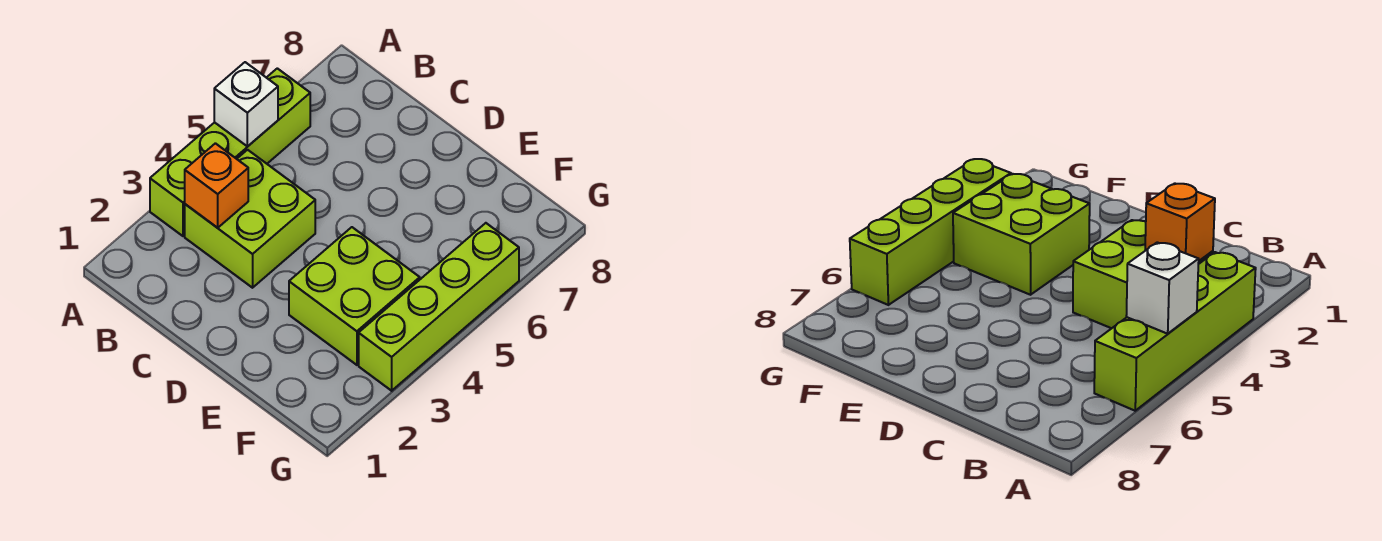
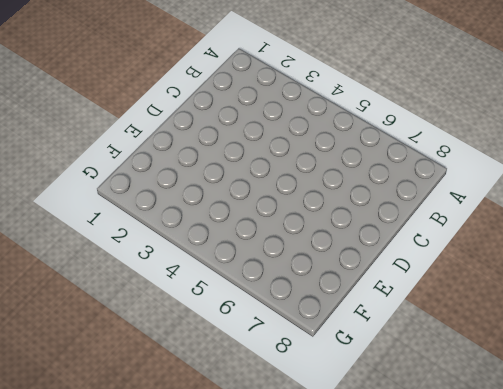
none -> lime brick A3:A6 level 1
none -> lime brick B3:C4 level 1

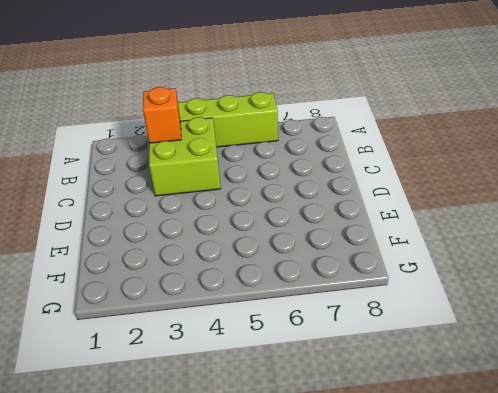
none -> lime brick E3:F4 level 1
none -> lime brick G3:G6 level 1

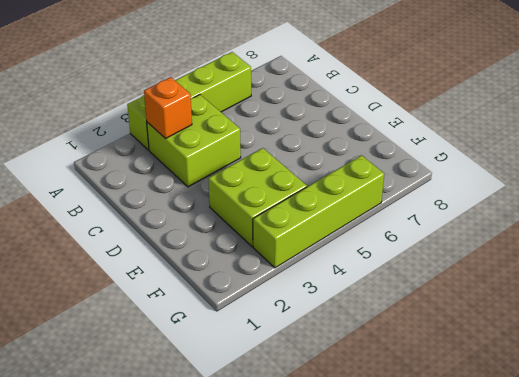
none -> white brick A5 level 2

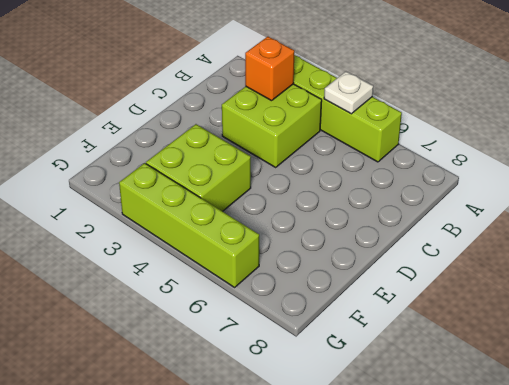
white plate A5 level 2 -> white brick A5 level 2

